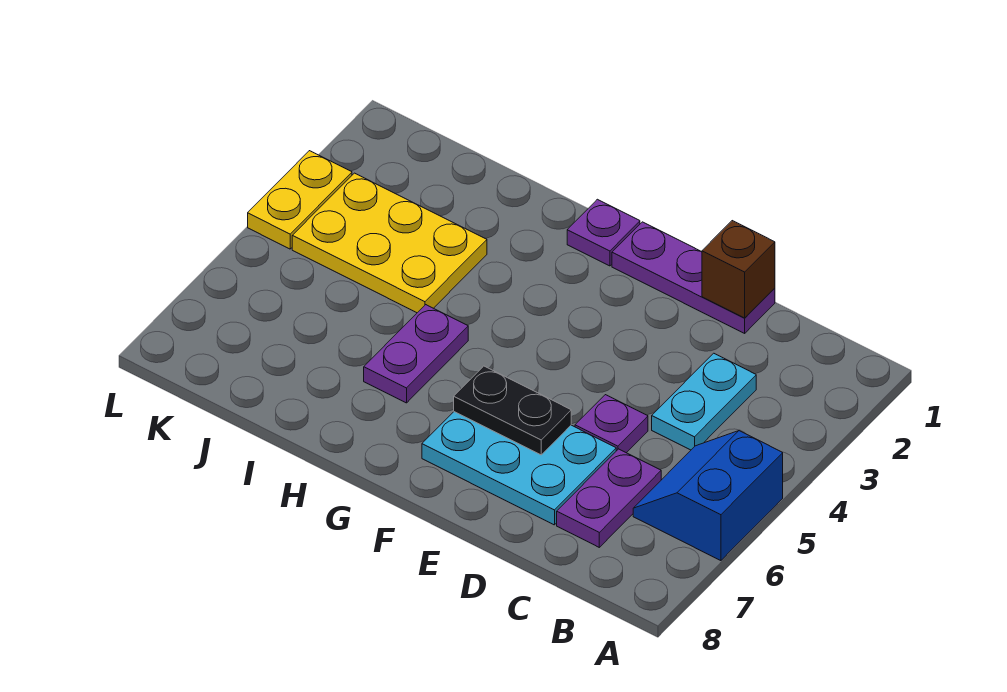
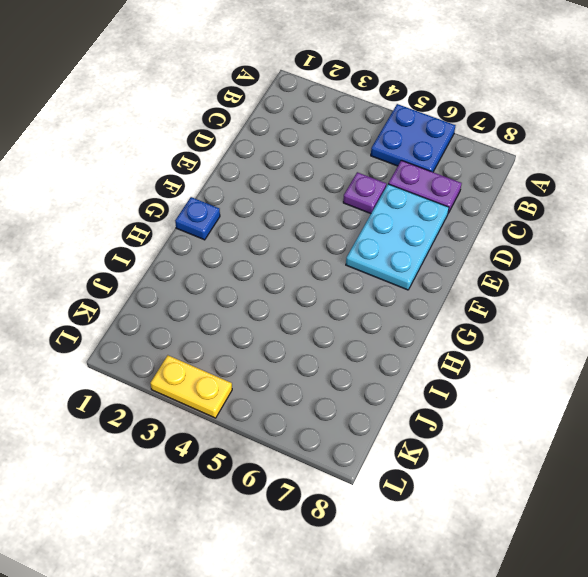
blue plate A5:B6 level 1 -> blue slope A5:B6 level 1 top A
blue plate G1 level 1 -> purple plate G1 level 1
none -> cyan plate C3:C4 level 1
none -> purple plate D1:F1 level 1
none -> purple plate H5:H6 level 1

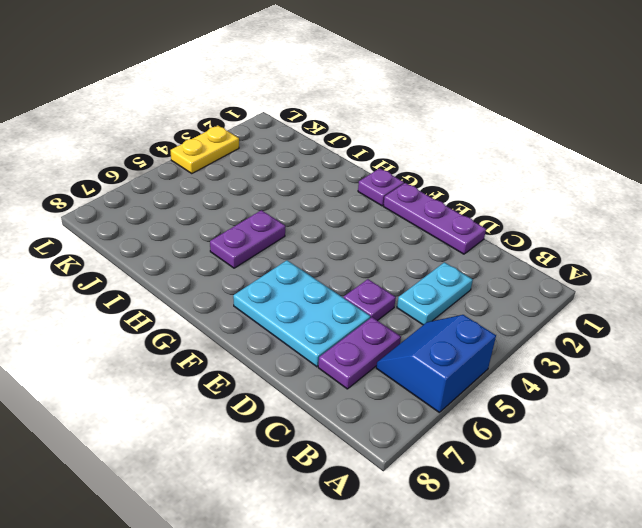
none -> yellow plate I3:K4 level 1
none -> brown brick D1 level 2
none -> black plate E6:F6 level 2

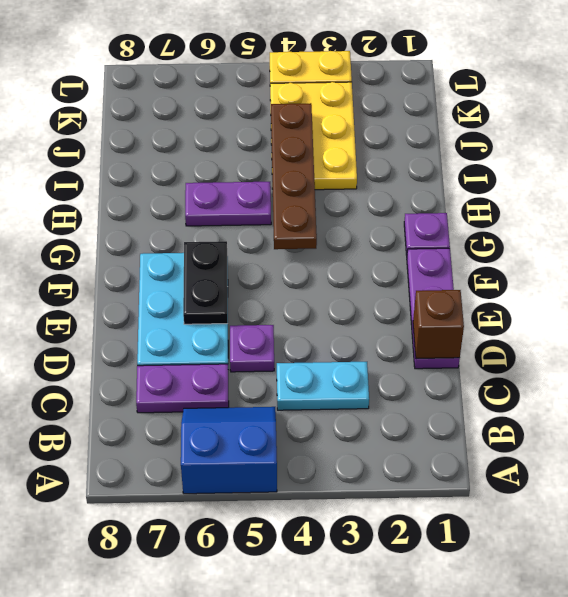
brown plate G4:J4 level 2 -> none

